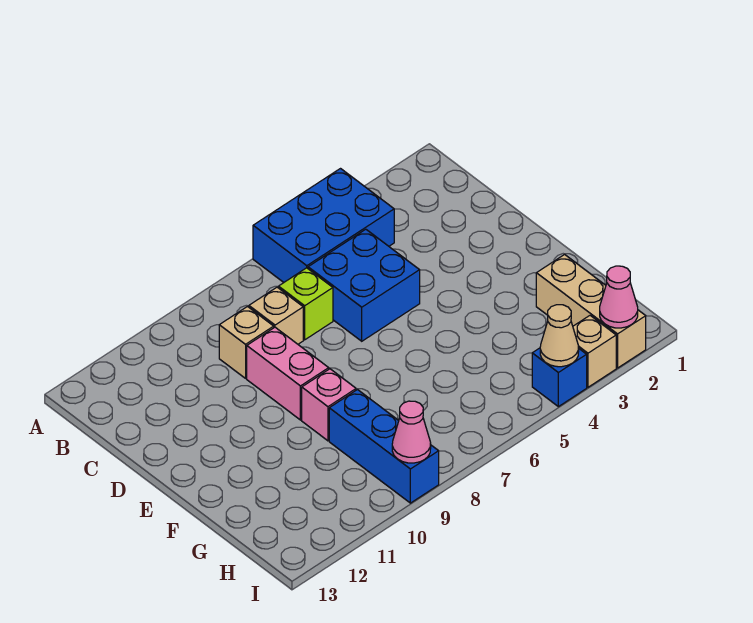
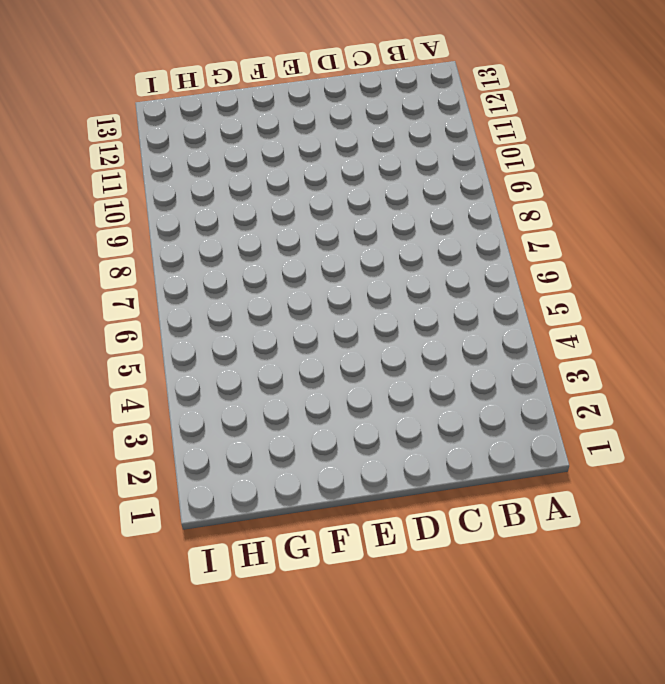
none -> blue brick A4:B6 level 1
none -> blue brick C5:D6 level 1
none -> lime brick C7 level 1

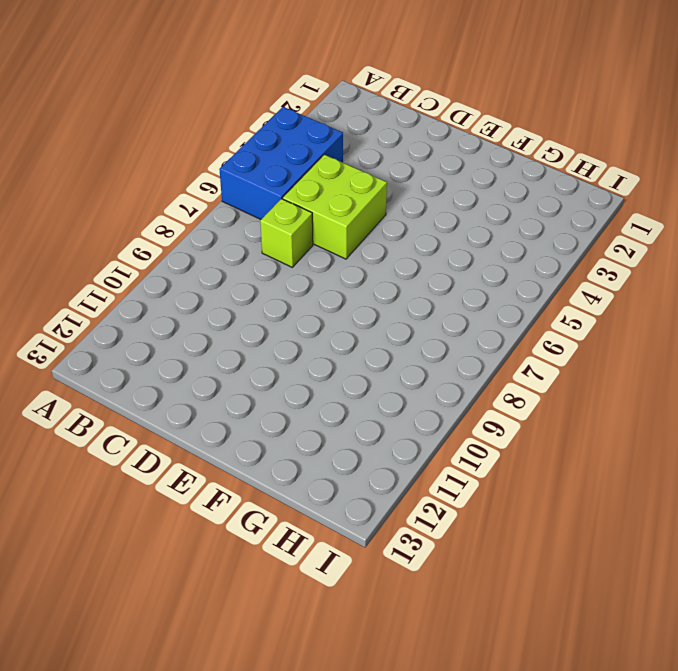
lime brick C5:D6 level 1 -> blue brick C5:D6 level 1
none -> tan brick C8 level 1
none -> tan brick C9 level 1
none -> pink brick D9:E9 level 1

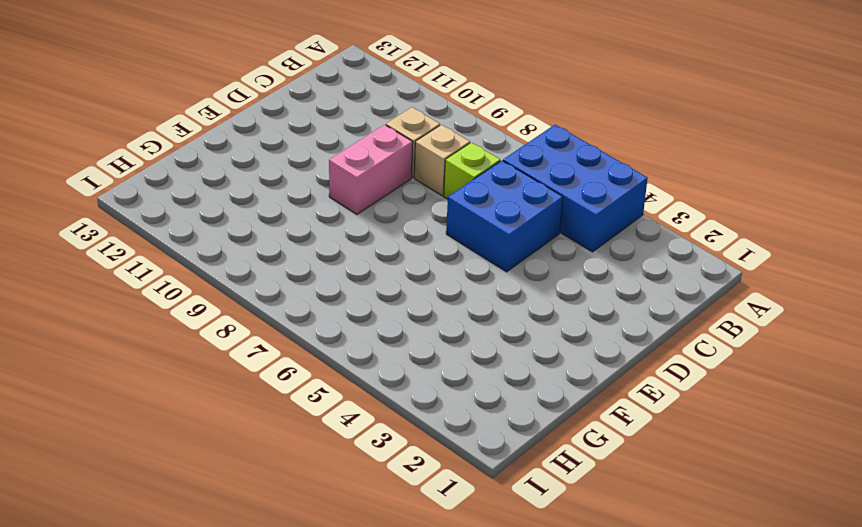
none -> pink brick F9 level 1
none -> tan brick G2:I2 level 1
none -> blue brick G9:I9 level 1

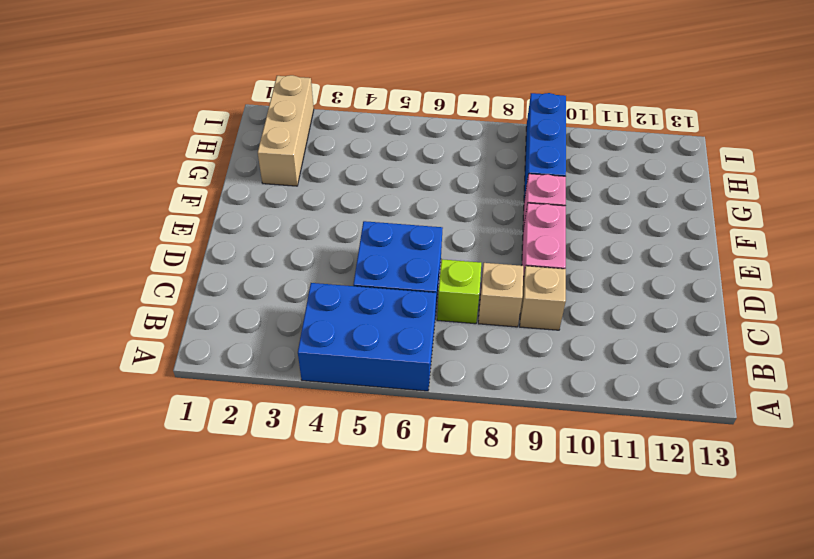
none -> tan brick I3 level 1
none -> blue brick I4 level 1
none -> pink cone I2 level 2

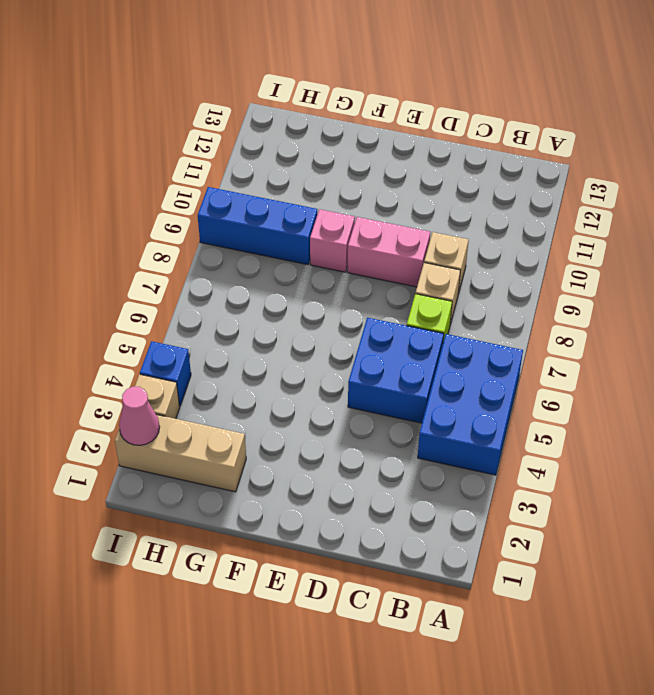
none -> tan cone I4 level 2
none -> pink cone I9 level 2

